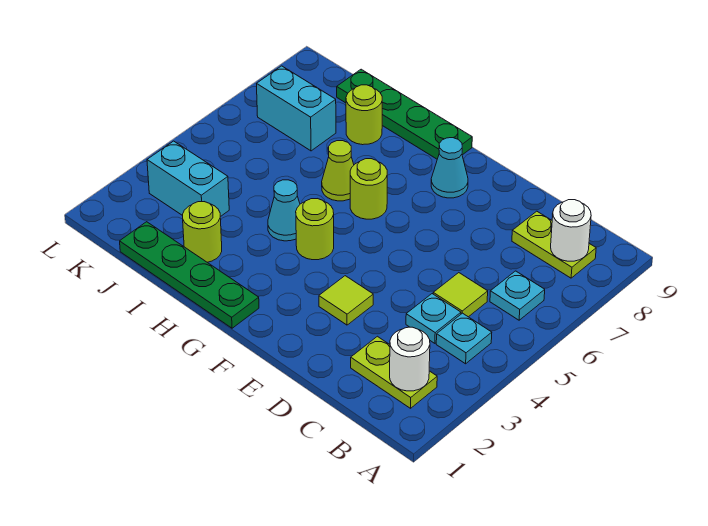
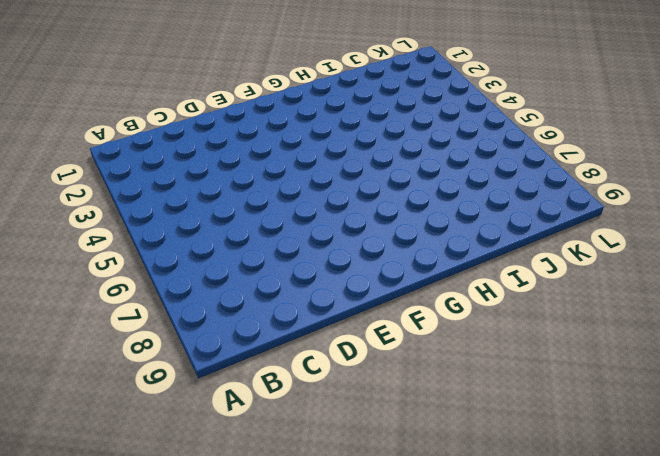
none -> lime plate B2:C2 level 1
none -> cyan plate B4 level 1
none -> cyan plate B6 level 1

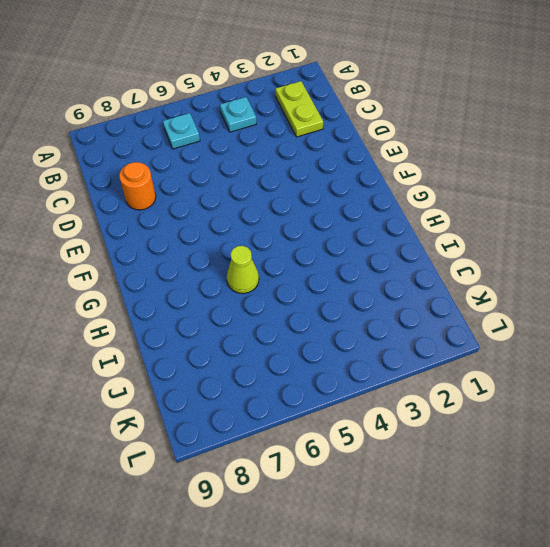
orange round brick D8 level 1 -> none
none -> lime plate B8:C8 level 1
none -> cyan plate C4 level 1
none -> lime tile C5 level 1

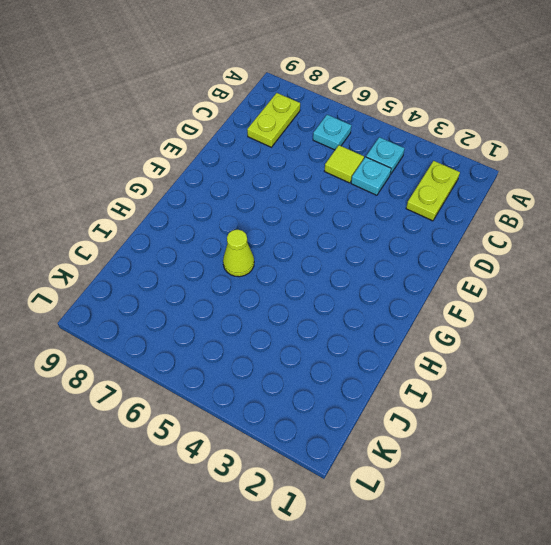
none -> lime tile E3 level 1
none -> cyan cone F8 level 1
none -> green plate G1:J1 level 1

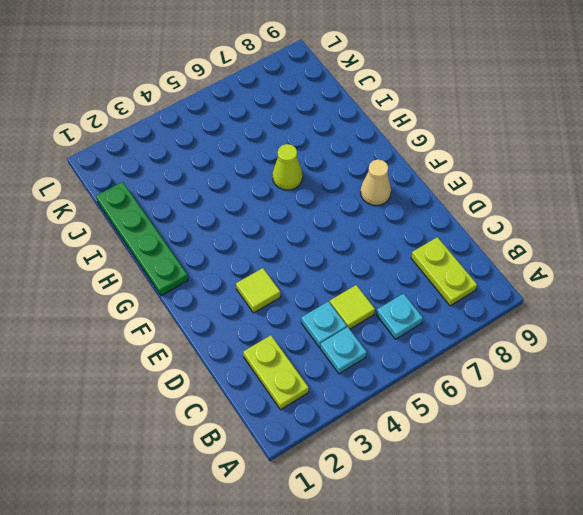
tan cone F8 level 1 -> cyan cone F8 level 1
none -> lime round brick G4 level 1
none -> lime round brick G6 level 1
none -> green plate G9:J9 level 1

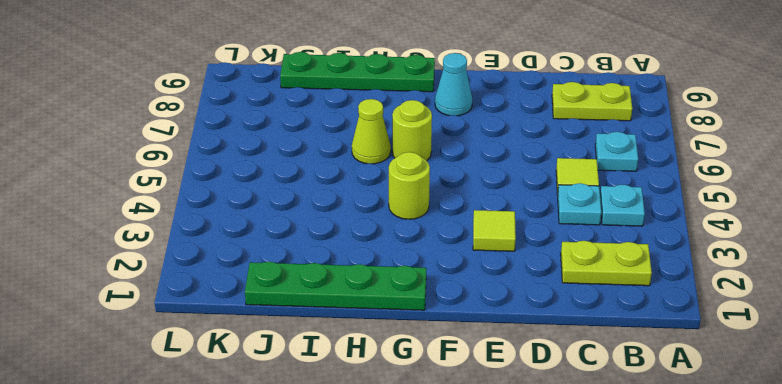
none -> cyan cone H4 level 1
none -> lime round brick I2 level 1
none -> lime round brick I8 level 1

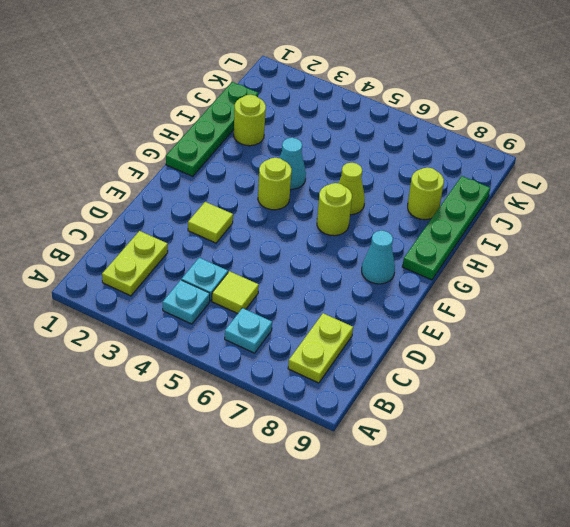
none -> cyan brick J3:K3 level 1
none -> cyan brick J7:K7 level 1
none -> white round brick B2 level 2

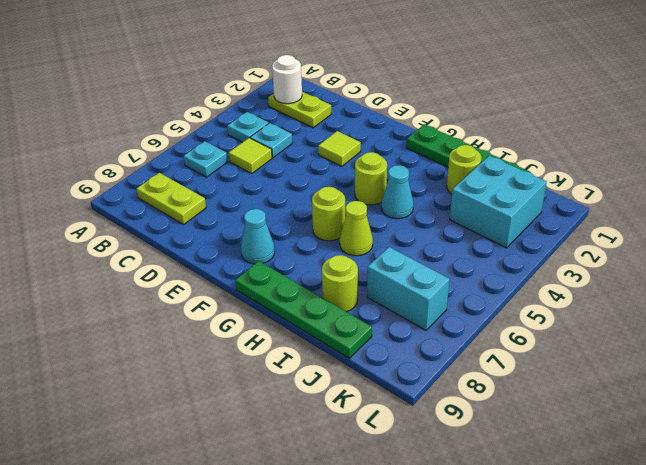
cyan brick J2:K3 level 1 -> cyan brick J3:K3 level 1
none -> white round brick B8 level 2

